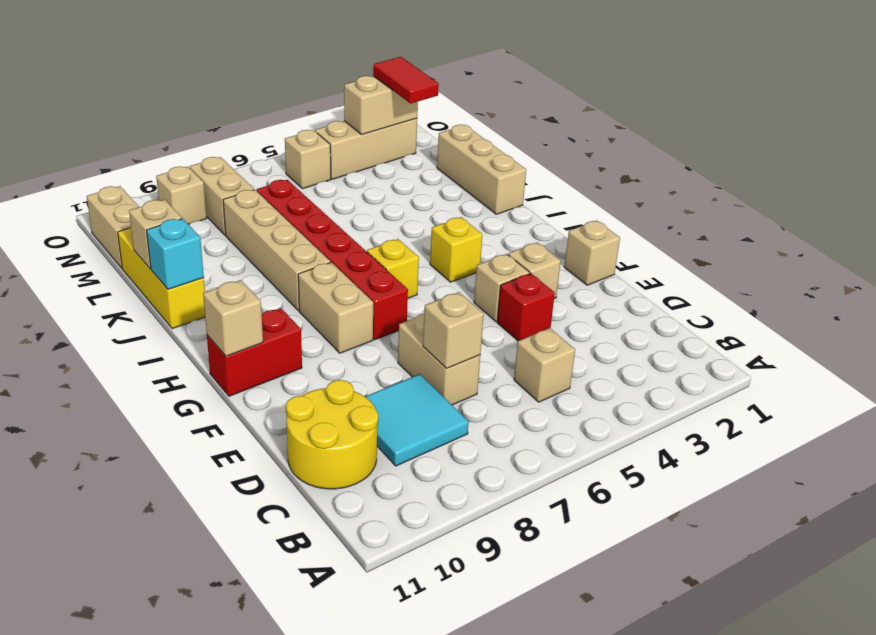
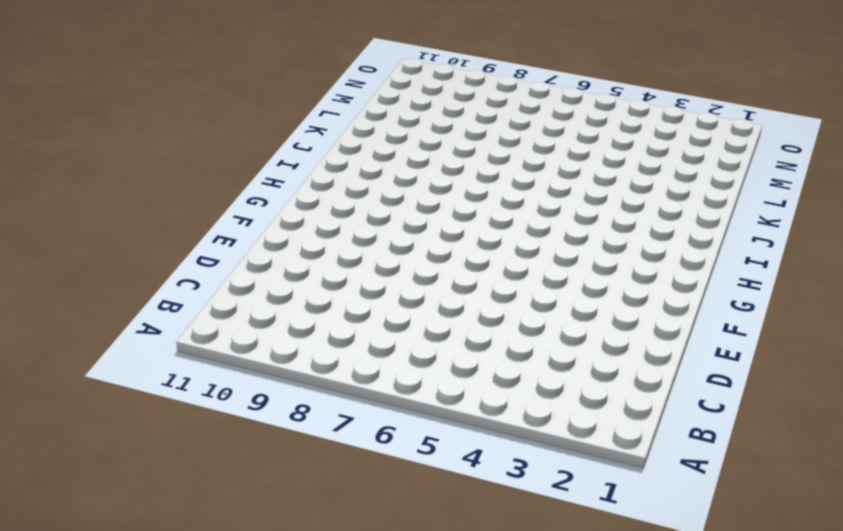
none -> tan brick C5 level 1
none -> cyan tile C8:D9 level 1
none -> yellow round brick C10:D11 level 1

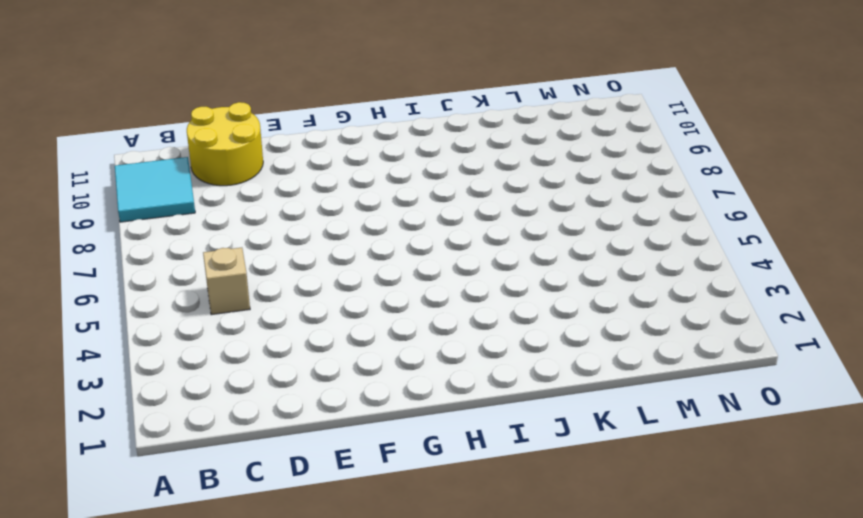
cyan tile A9:B10 level 1 -> cyan tile C8:D9 level 1
none -> tan brick D7:E7 level 1
none -> red brick E4 level 1
none -> tan brick F1 level 1

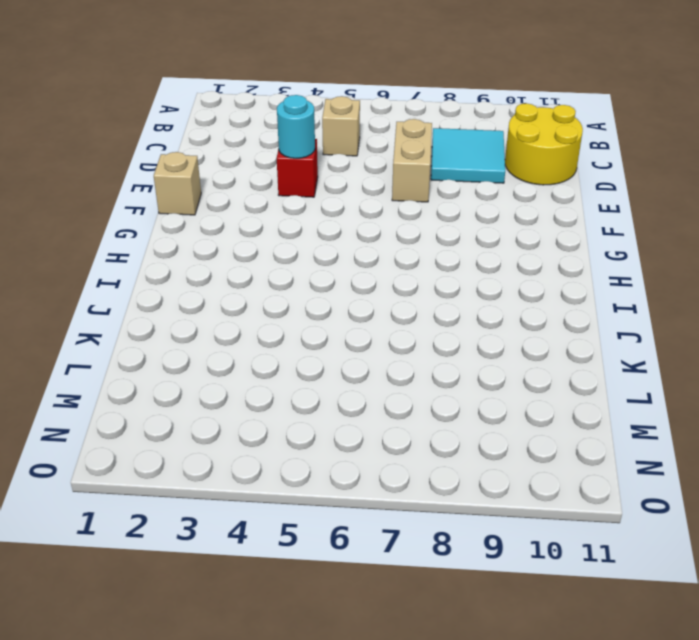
cyan round brick E4 level 2 -> none
none -> tan brick F3 level 1
none -> tan brick F4 level 1
none -> red brick G7:L7 level 1

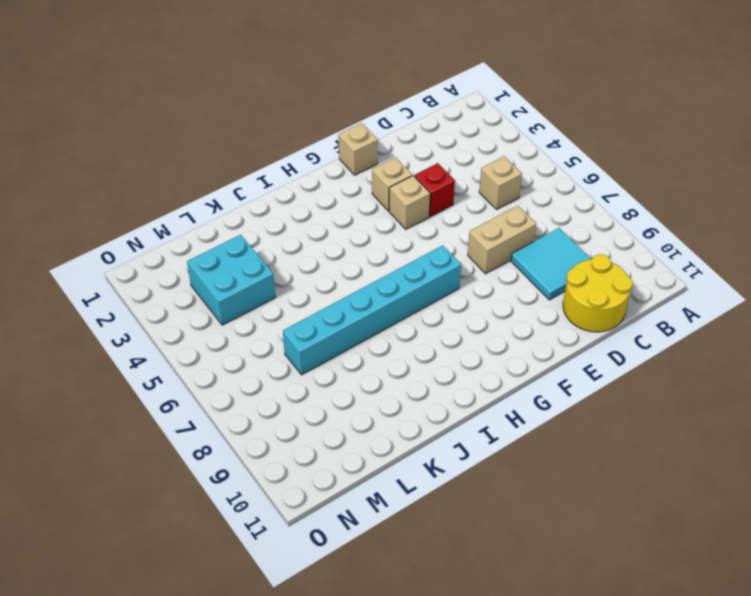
cyan brick G7:L7 level 1 -> red brick G7:L7 level 1
cyan brick L3:M4 level 1 -> none
none -> tan brick G8:H8 level 1
none -> red brick G10:G11 level 1
none -> yellow brick H4 level 1

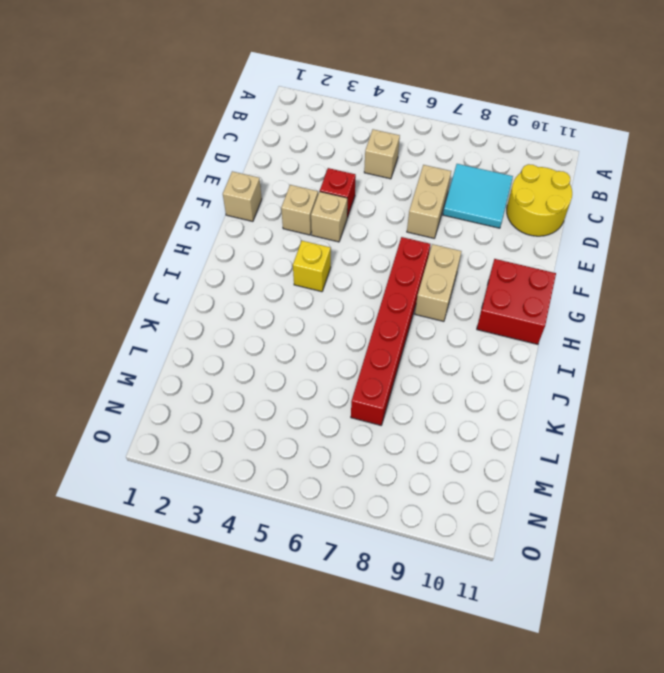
red brick G10:H11 level 1 -> red brick G10:G11 level 1
none -> yellow brick H6 level 1
none -> tan brick I8:L8 level 1
none -> tan brick J1:L1 level 1

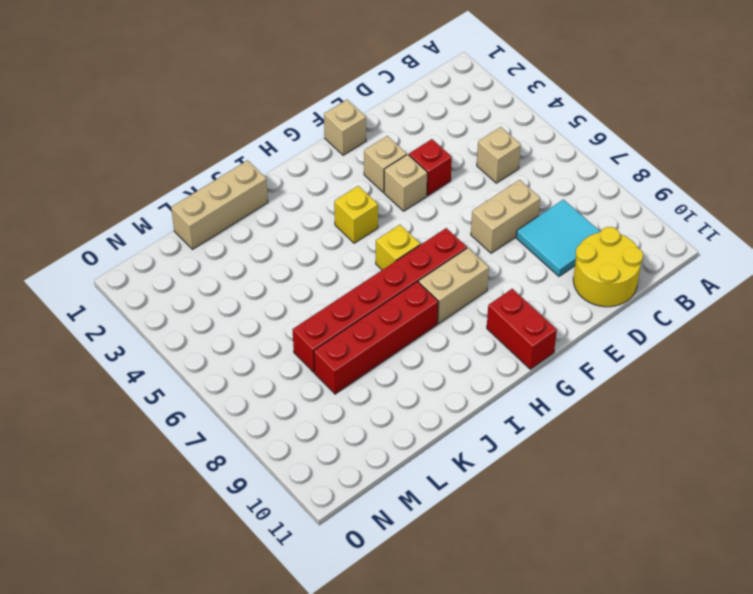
red brick I8:L8 level 1 -> tan brick I8:L8 level 1
none -> yellow brick J11:L11 level 1
none -> tan brick M8:N8 level 1
none -> tan brick M11:N11 level 1

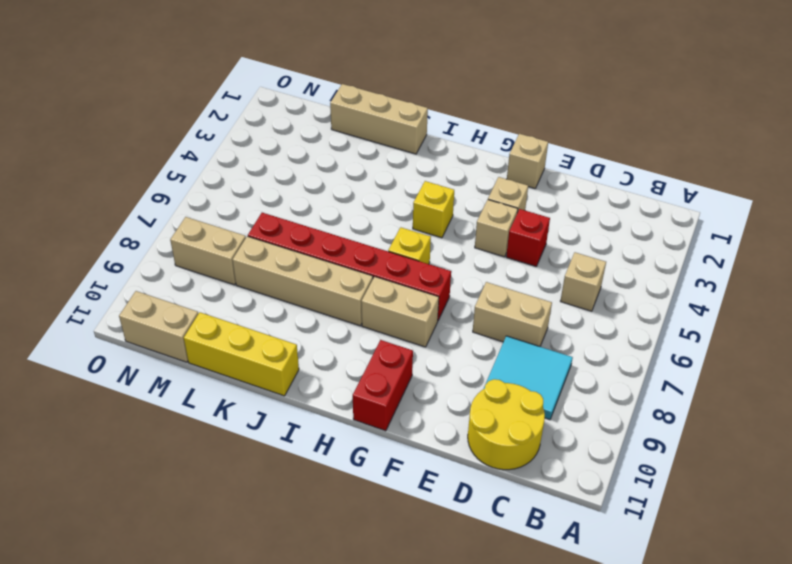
none -> tan brick N2:N4 level 1
none -> tan brick N5 level 1
none -> tan brick N9 level 1

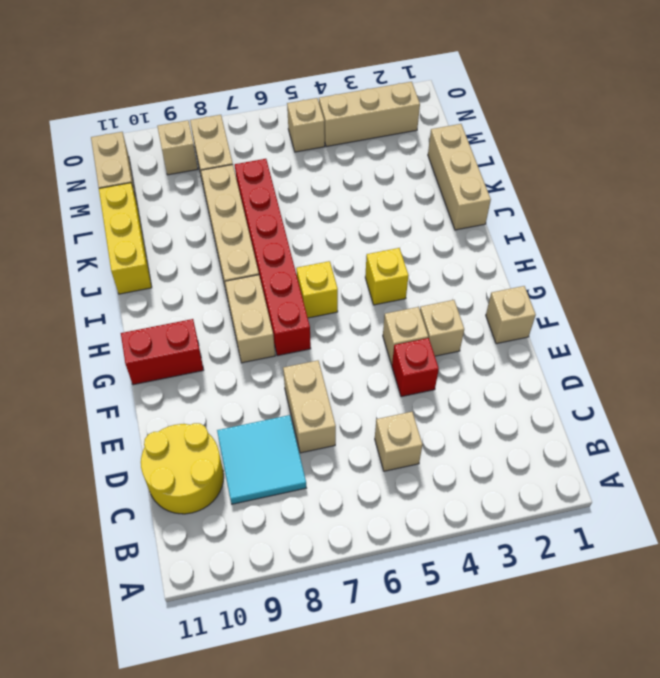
none -> tan brick D7 level 2
none -> tan brick G11 level 2
none -> cyan brick J11 level 2

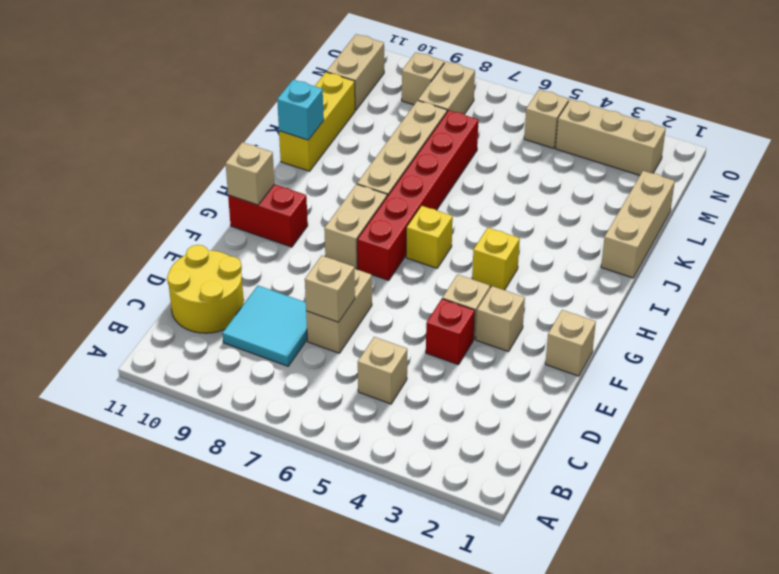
none -> tan brick K11 level 2
none -> tan brick N2:N3 level 2
none -> red tile M2:N2 level 3

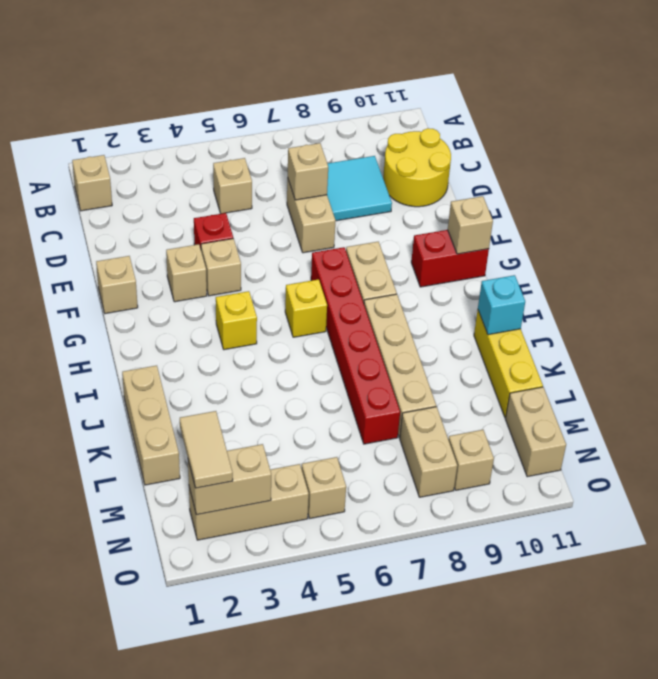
tan brick B1 level 1 -> tan brick K11 level 2
tan tile M2:N2 level 3 -> red tile M2:N2 level 3

